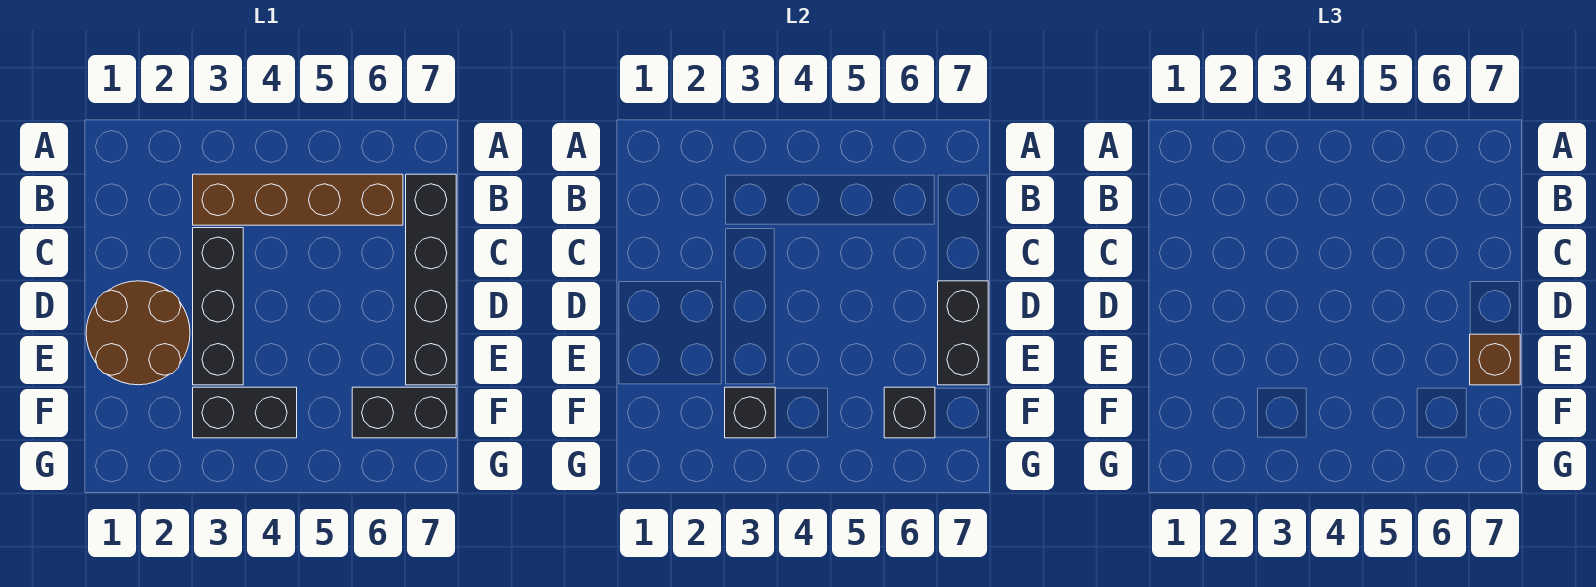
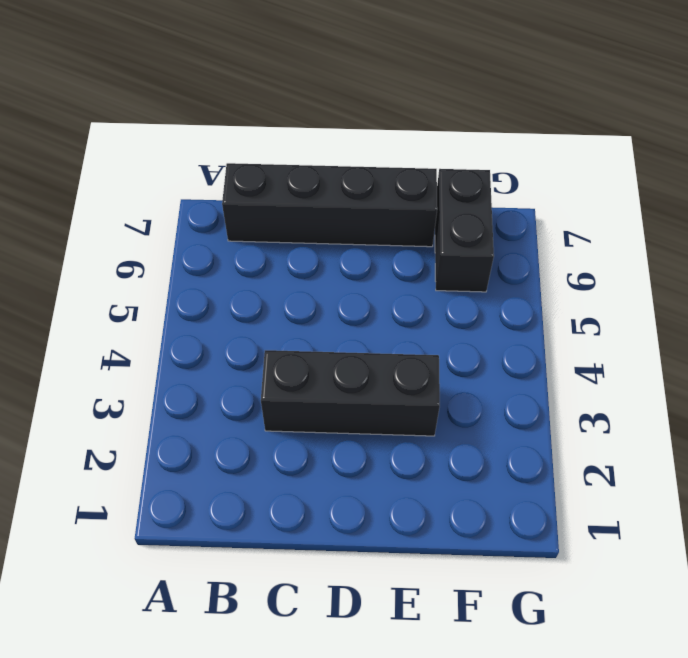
none -> brown brick B3:B6 level 1
none -> brown round brick D1:E2 level 1

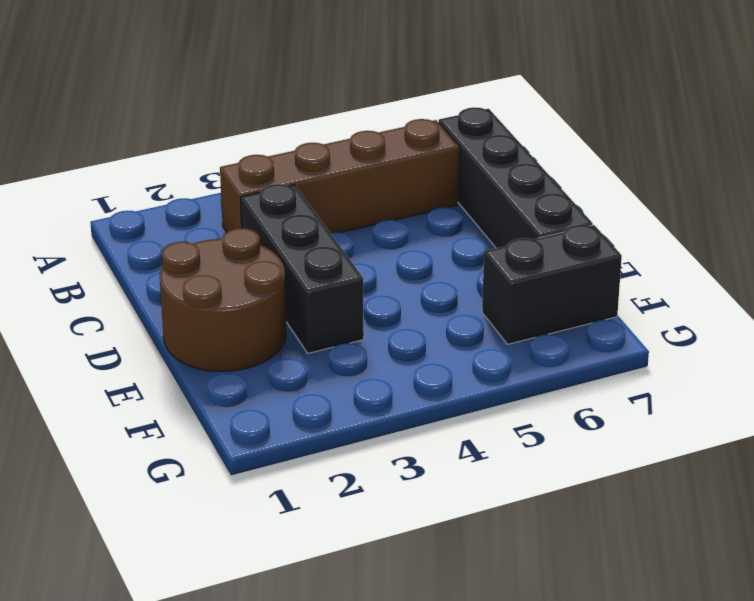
none -> black brick F3:F4 level 1
none -> black brick D7:E7 level 2

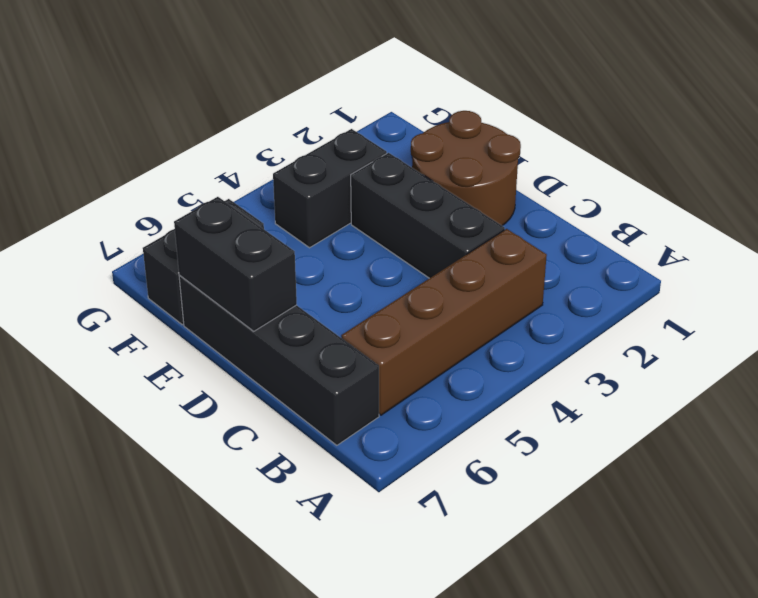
none -> black brick F3 level 2
none -> black brick F6 level 2

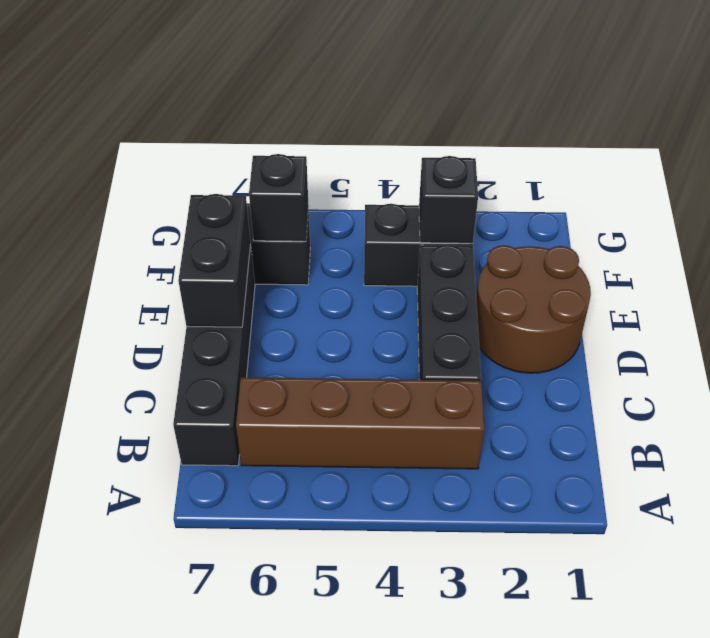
none -> brown brick E7 level 3

